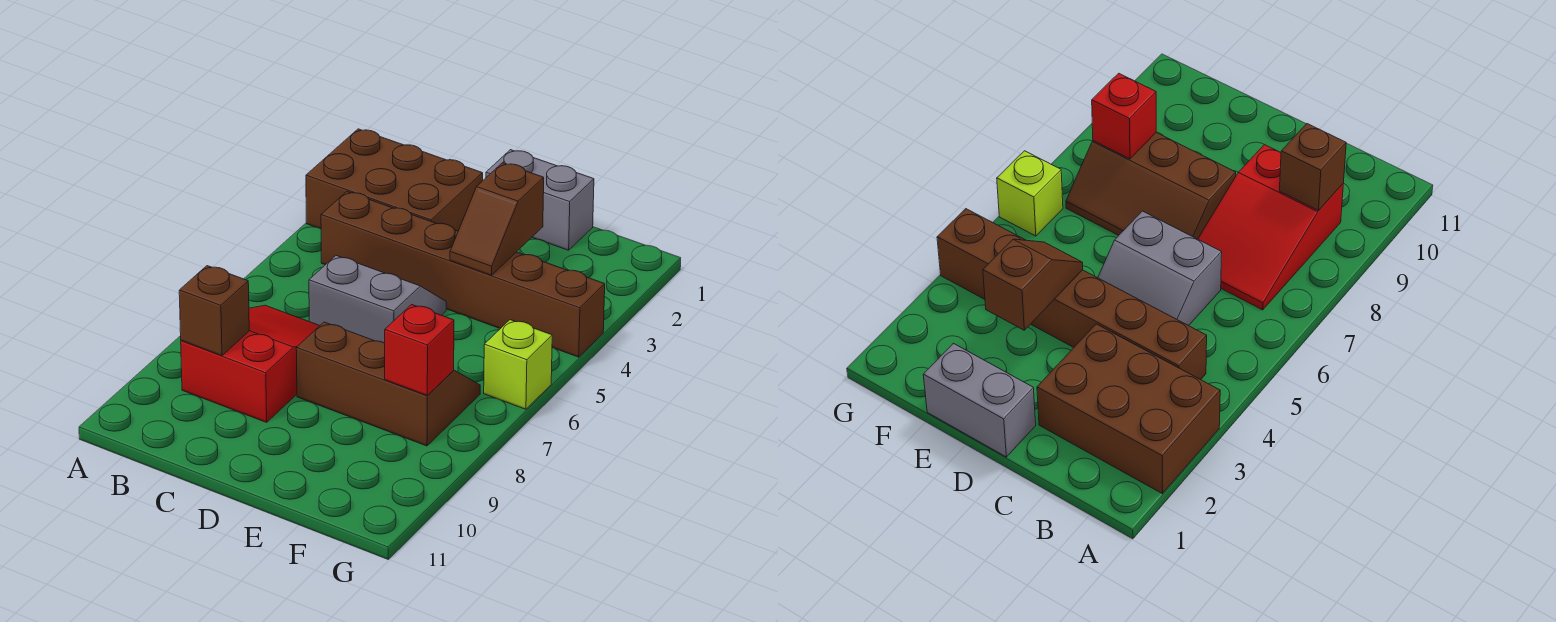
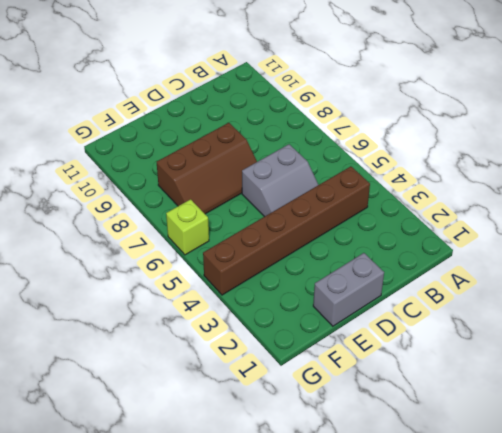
none -> brown brick A2:C3 level 1
none -> red slope B7:C9 level 1 top 9

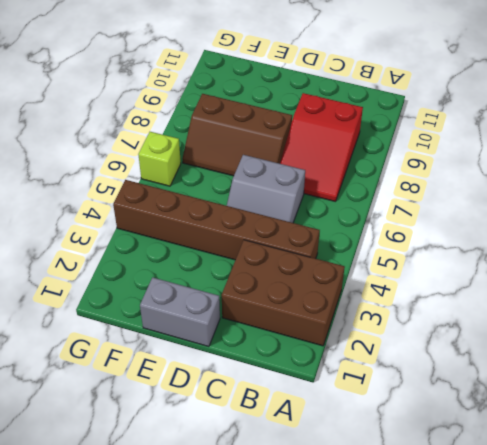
none -> brown brick B9 level 2
none -> brown slope E3:E4 level 2 top 3

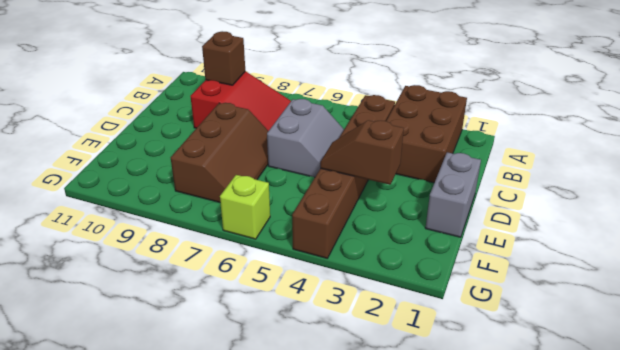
none -> red brick F8 level 2

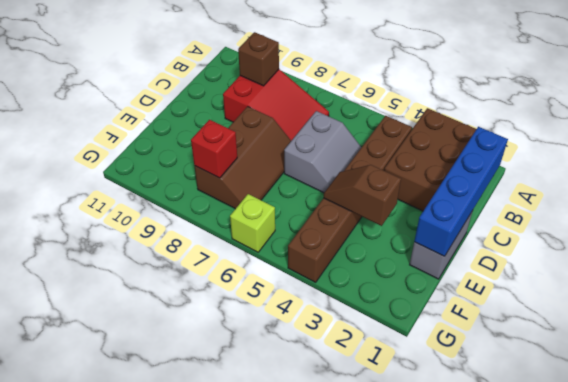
blue brick B1:E1 level 2 -> none

